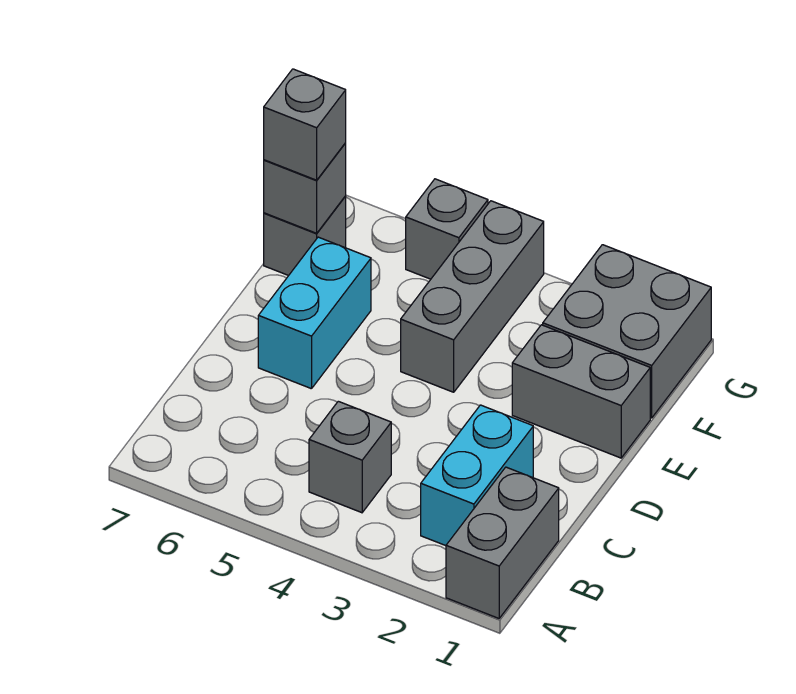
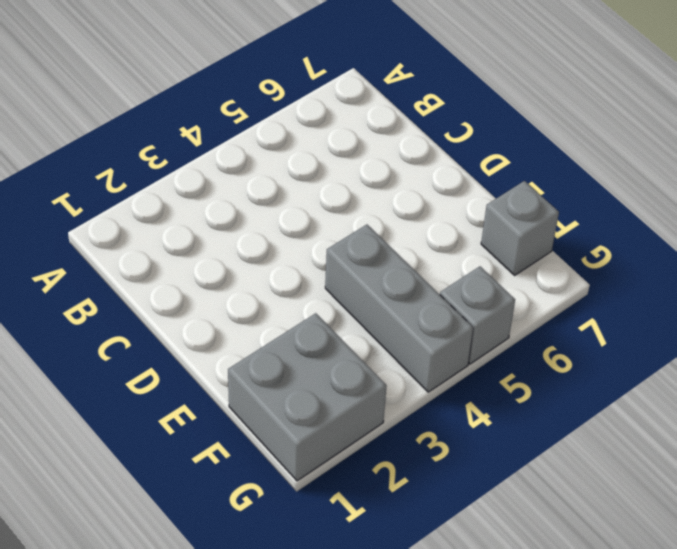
none -> grey brick A1:B1 level 1
none -> cyan brick B2:C2 level 1

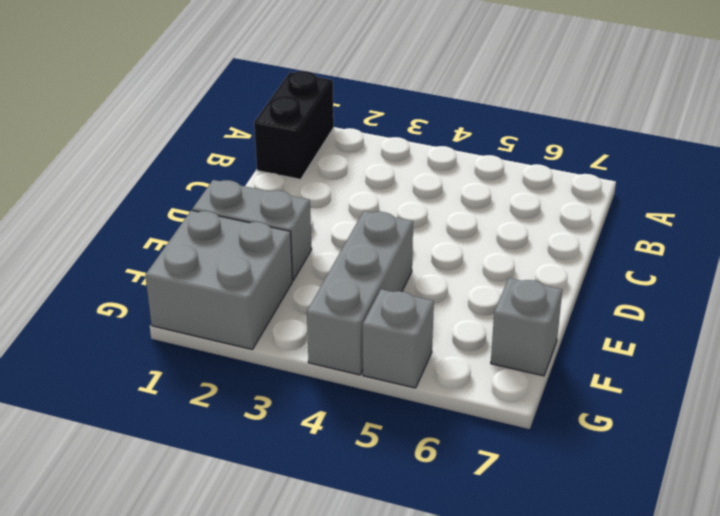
black brick A1:B1 level 1 -> grey brick A1:B1 level 1
none -> cyan brick B2:C2 level 1
none -> grey brick B4 level 1

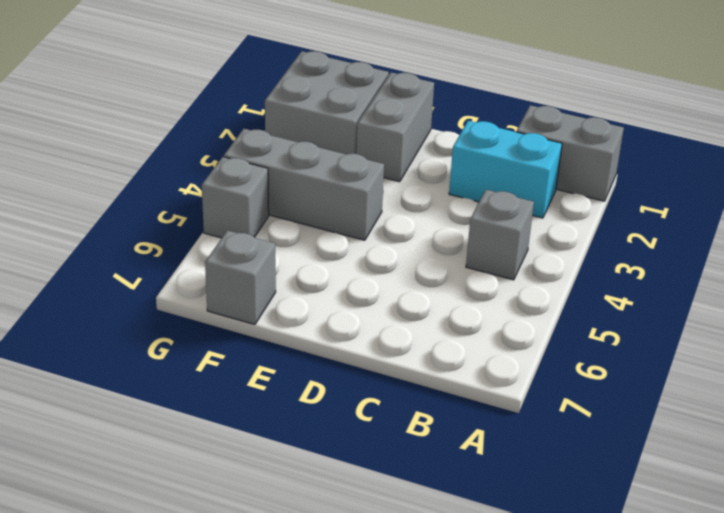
none -> cyan brick D6:E6 level 1
none -> grey brick F7 level 2

